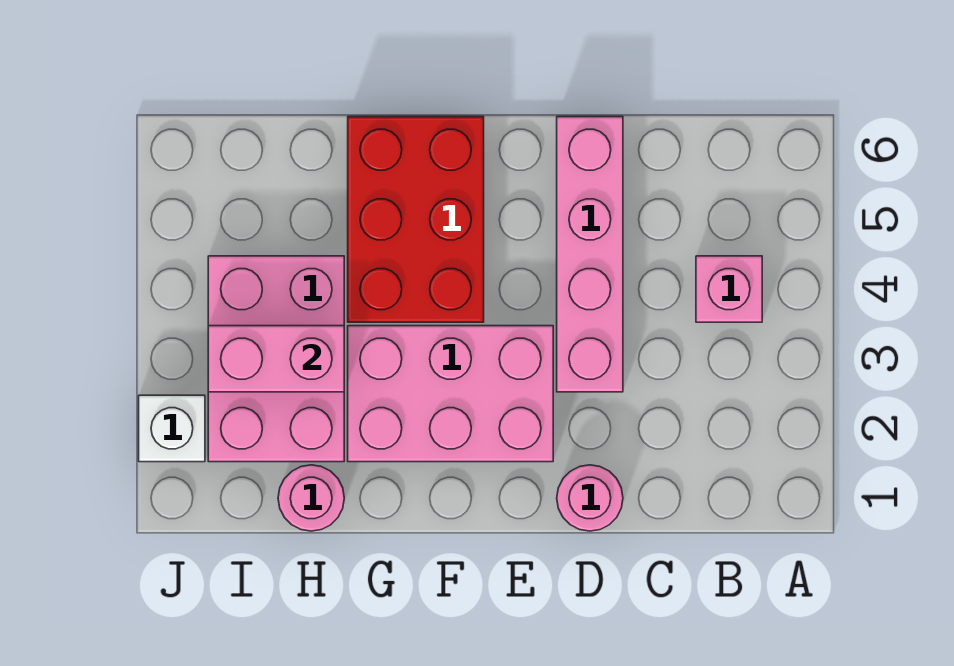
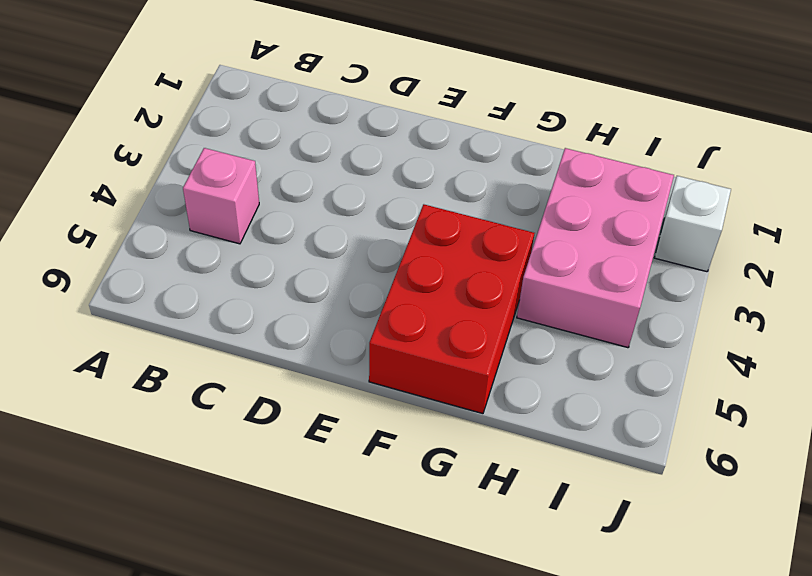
none -> pink round brick D1 level 1
none -> pink brick D3:D6 level 1

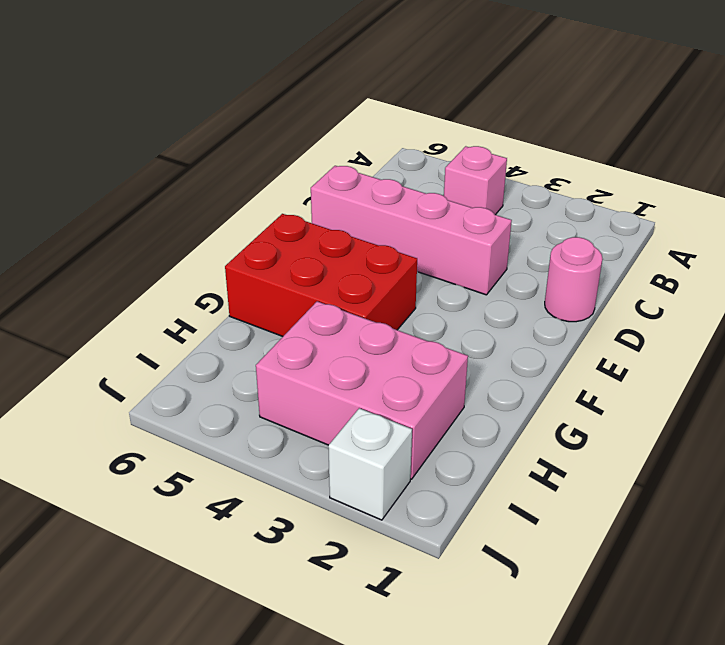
none -> pink brick E2:G3 level 1
none -> pink round brick H1 level 1

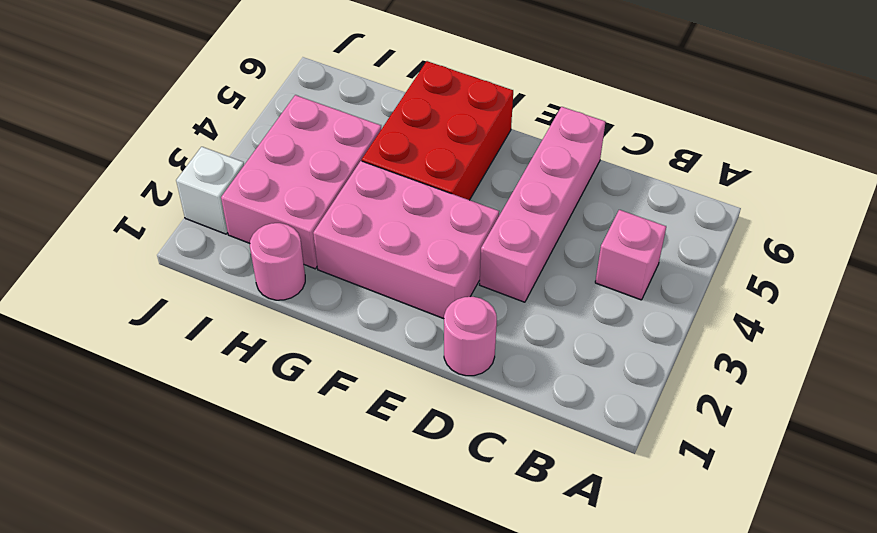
none -> pink brick H3:I3 level 2

